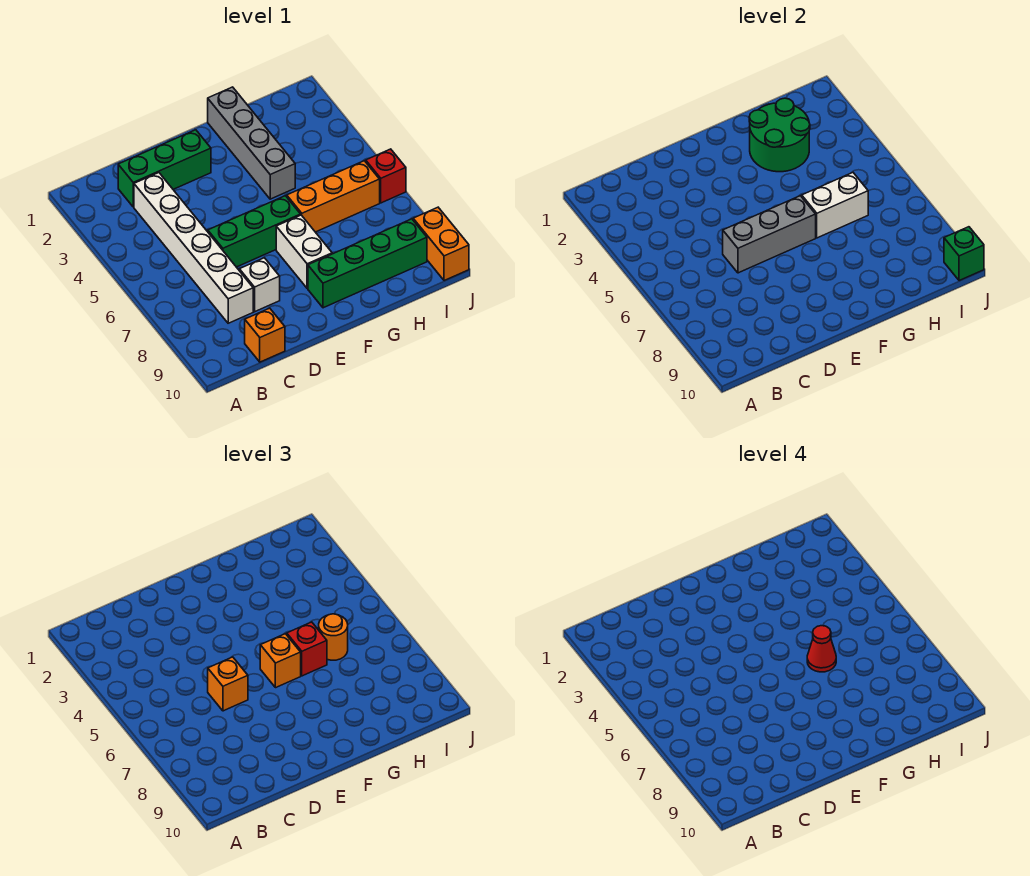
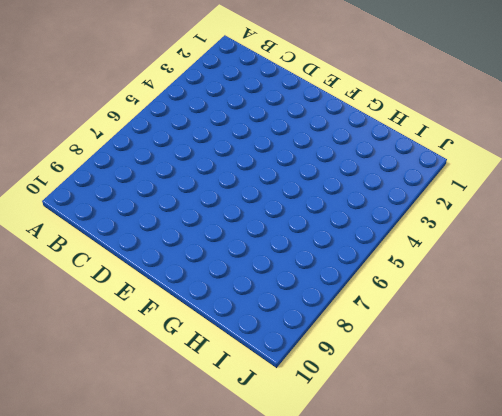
none -> green brick C2:E2 level 1
none -> white brick C3:C8 level 1
none -> orange brick C10 level 1

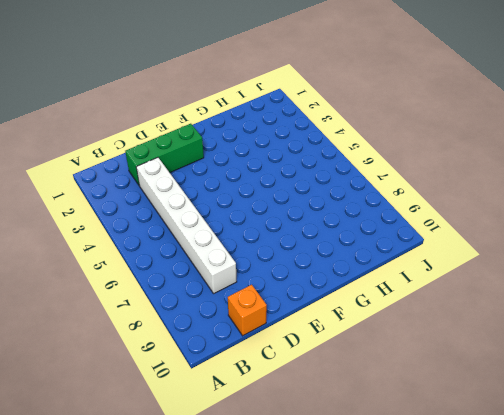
none -> green brick D6:F6 level 1
none -> white brick D8 level 1
none -> white brick F7:F8 level 1

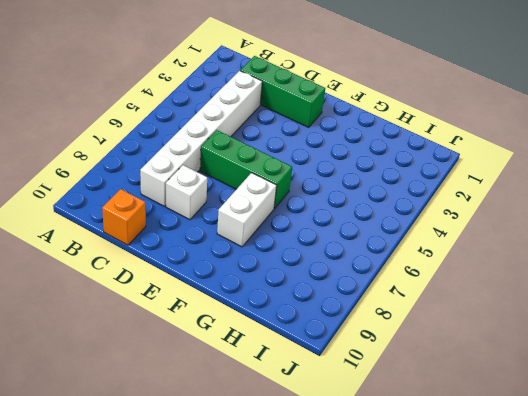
none -> green brick F9:I9 level 1
none -> grey brick G1:G4 level 1
none -> orange brick G6:I6 level 1

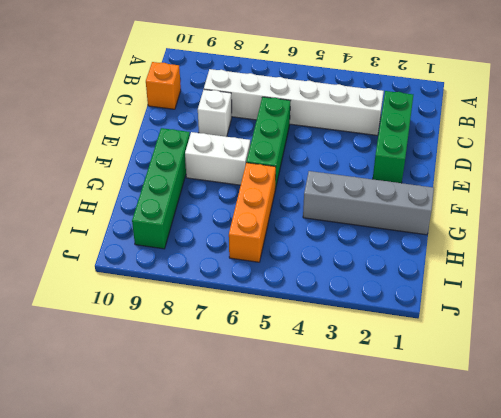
none -> red brick J6 level 1
none -> orange brick J9:J10 level 1
none -> grey brick D6:F6 level 2

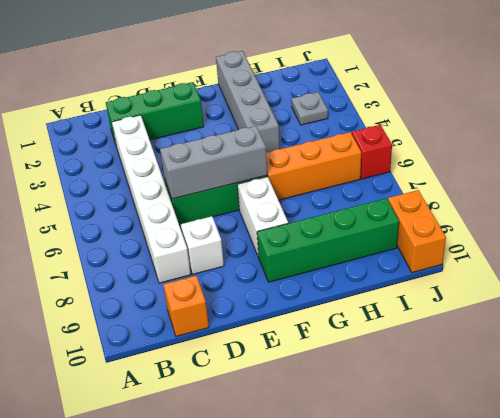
grey plate I3 level 1 -> none
none -> green round brick G2:H3 level 2
none -> white brick G6:H6 level 2
none -> green brick J10 level 2

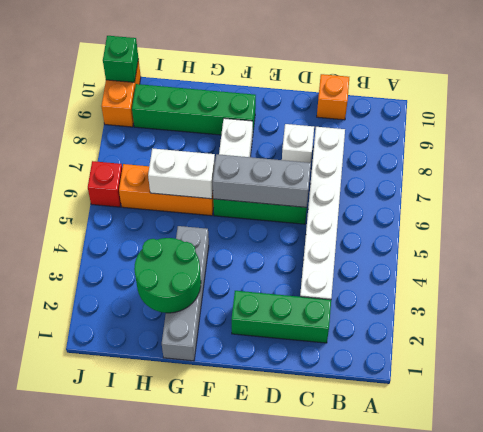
none -> orange brick D6 level 3
none -> orange brick F6 level 3
none -> red brick G6 level 3

